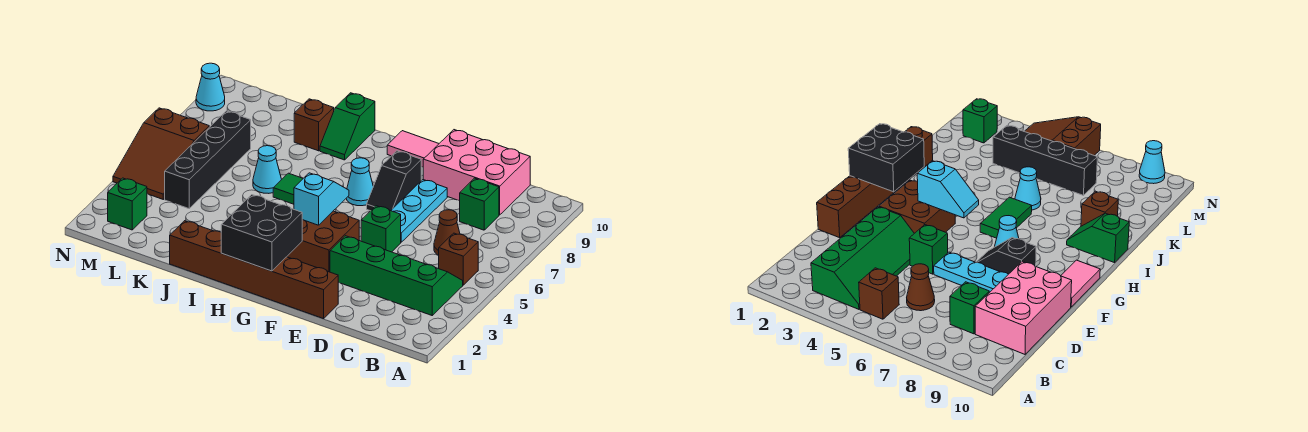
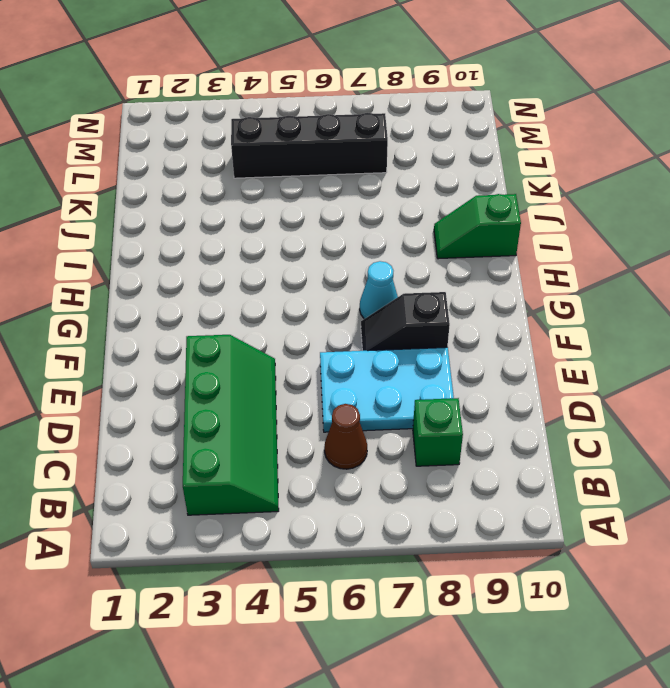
cyan plate D6:E8 level 1 -> cyan plate E6:E8 level 1
none -> brown brick B5 level 1
none -> pink brick C9:E10 level 1
none -> brown brick E1:J1 level 1

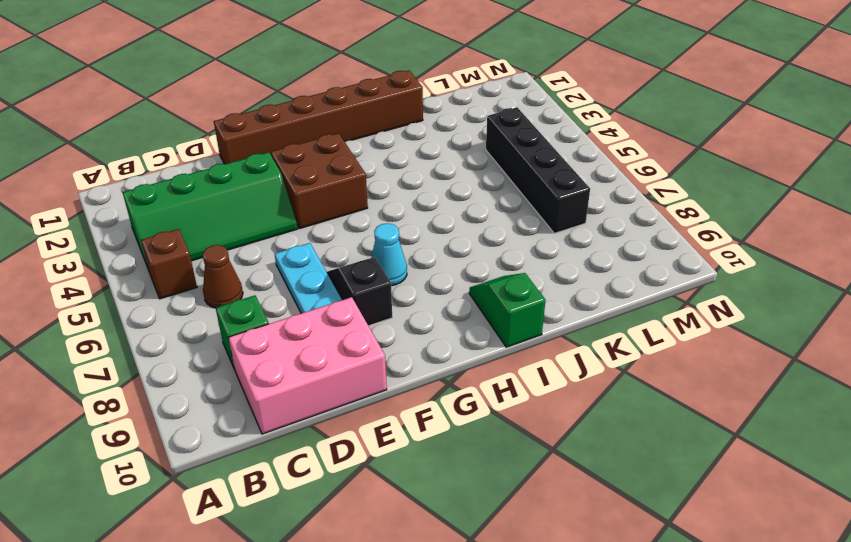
none -> green brick E5 level 1
none -> pink tile F10:G10 level 1
none -> green tile H6:I6 level 1

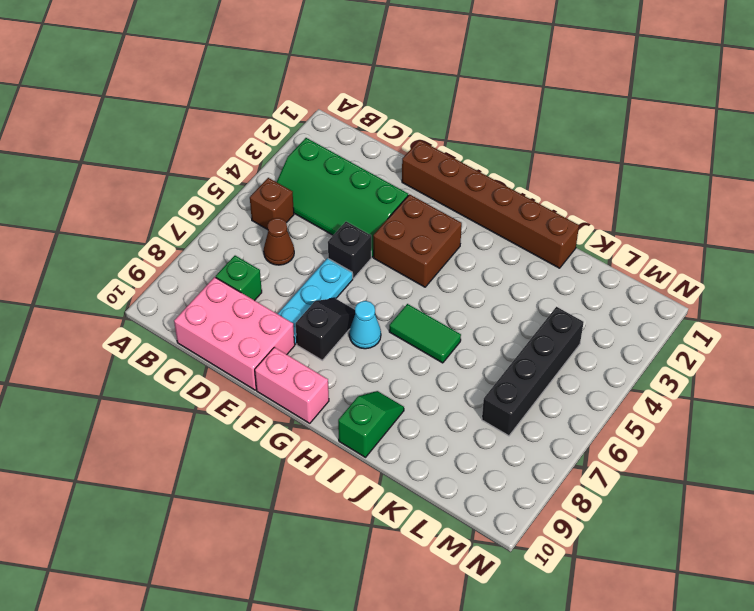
black brick E5 level 1 -> green brick E5 level 1
pink brick F10:G10 level 1 -> pink tile F10:G10 level 1
none -> cyan cone J6 level 1
none -> brown brick J9 level 1
none -> green brick M2 level 1

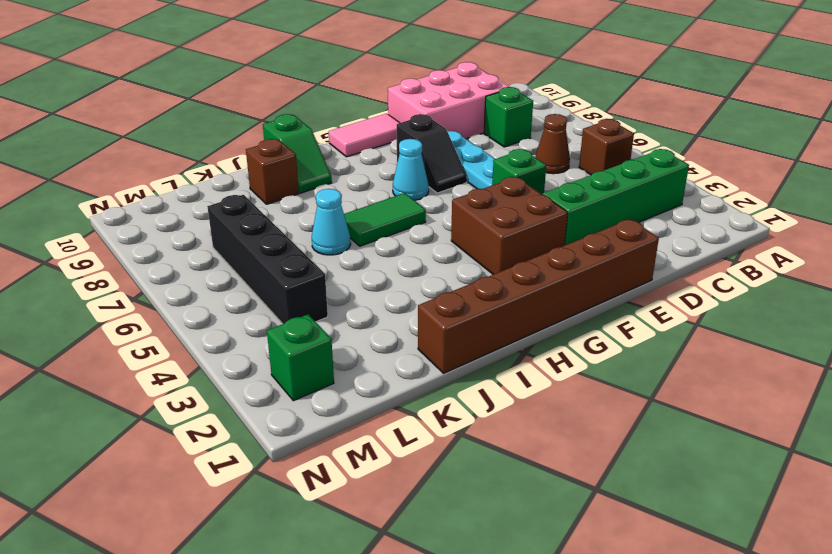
none -> brown slope M4:N6 level 1 top 6
none -> cyan cone N9 level 1
none -> black brick G1:H2 level 2

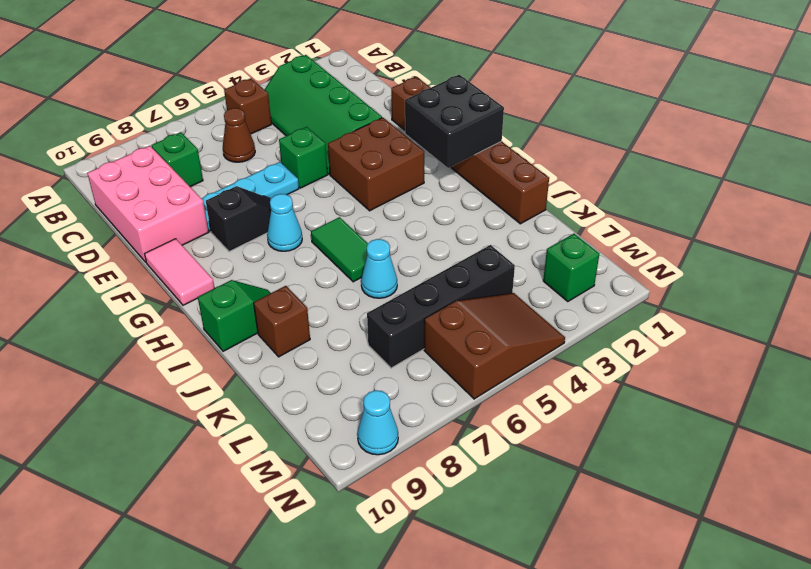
none -> cyan slope G4:G5 level 2 top 4

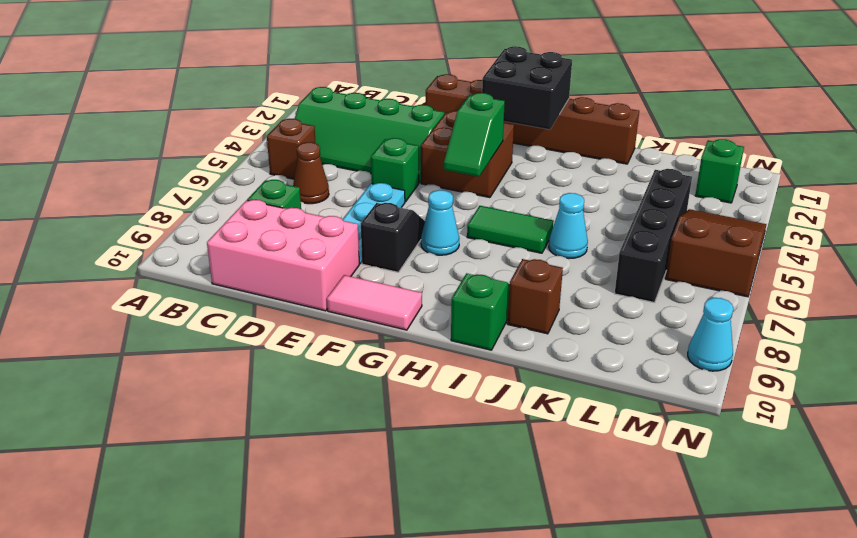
green slope G4:G5 level 2 top 4 -> cyan slope G4:G5 level 2 top 4

